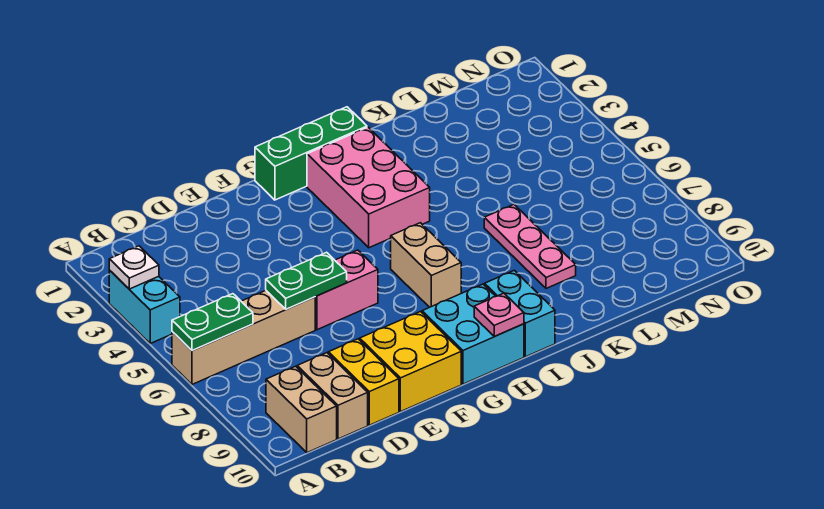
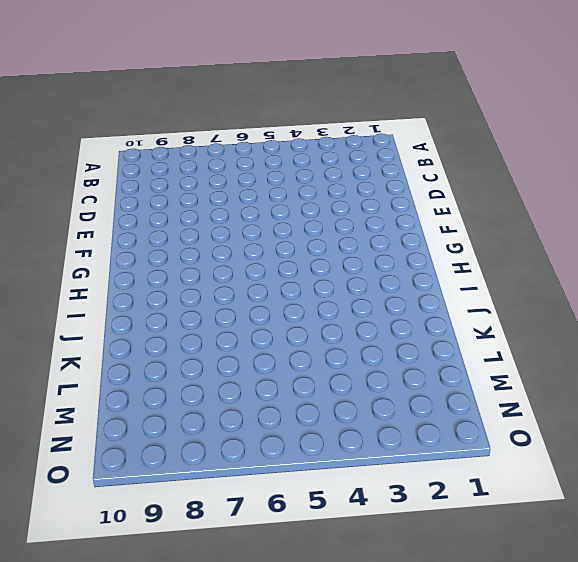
none -> cyan brick A3:A4 level 1
none -> tan brick A6:D6 level 1
none -> tan brick B9:B10 level 1

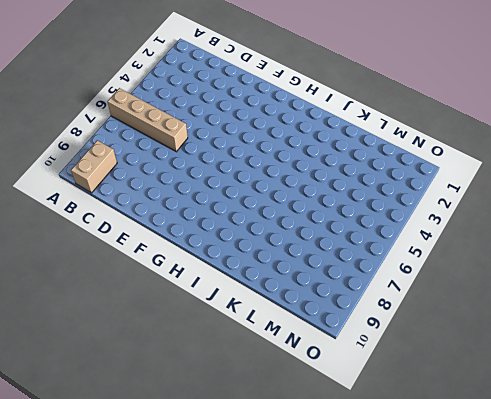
none -> cyan brick A3:A4 level 1
none -> tan brick C9:C10 level 1
none -> yellow brick D9:D10 level 1

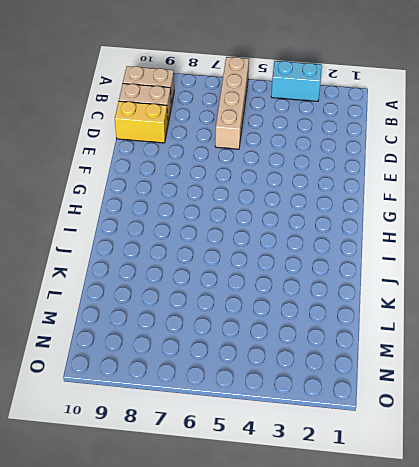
none -> pink brick E6:F6 level 1
none -> yellow brick E9:F10 level 1
none -> green brick G1:I1 level 1

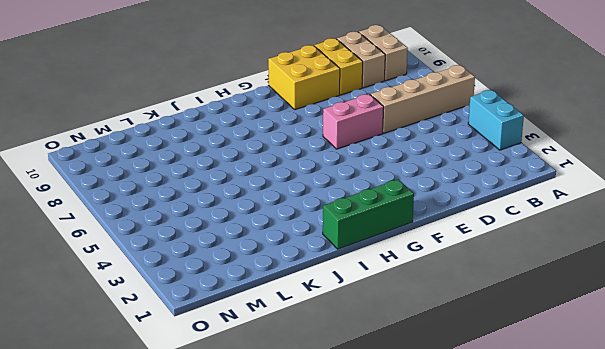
none -> cyan brick G9:H10 level 1
none -> pink brick H2:I4 level 1
none -> tan brick H6:H7 level 1

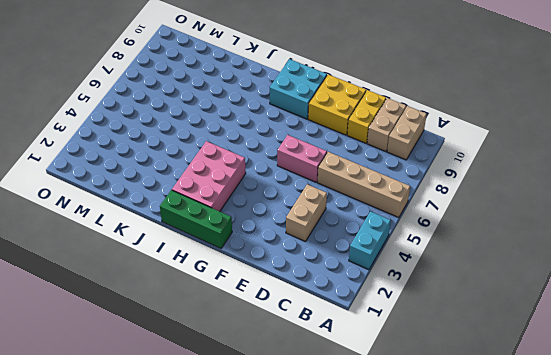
tan brick D3:D4 level 1 -> tan brick H6:H7 level 1
none -> cyan brick I9:I10 level 1
none -> pink plate K6:K8 level 1
none -> white plate A3 level 2

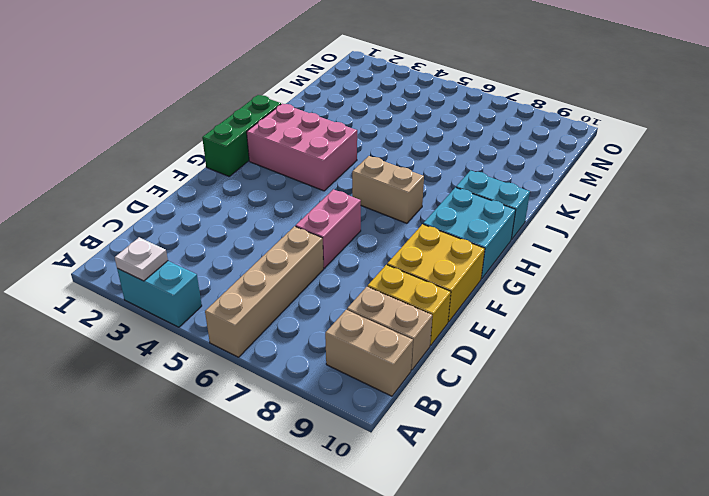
none -> pink plate K6:K8 level 1
none -> green plate A6:B6 level 2
none -> green plate D6:E6 level 2

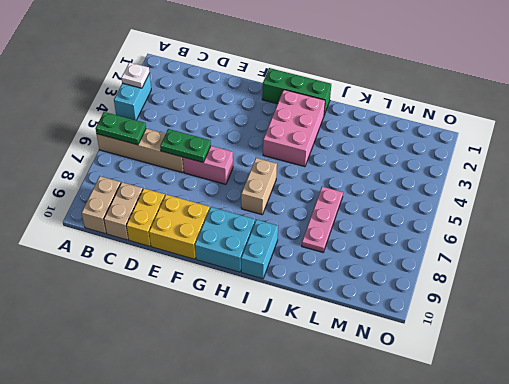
none -> pink plate H10 level 2

